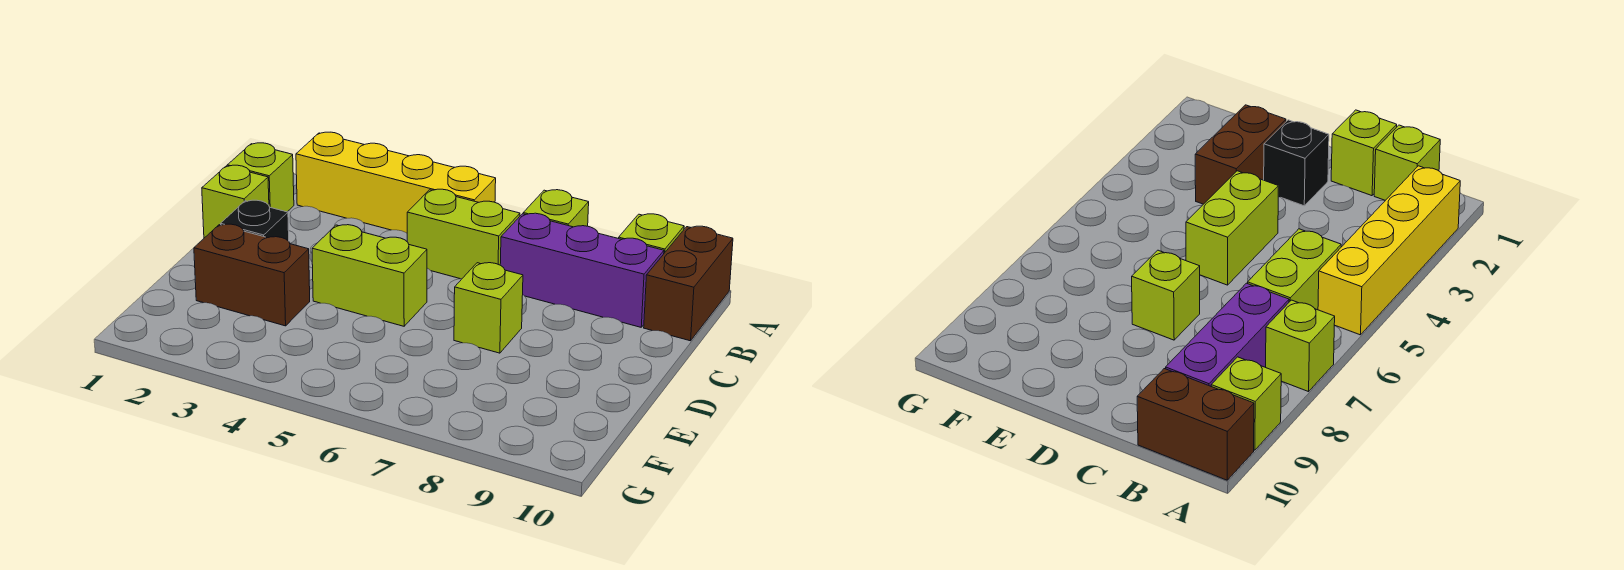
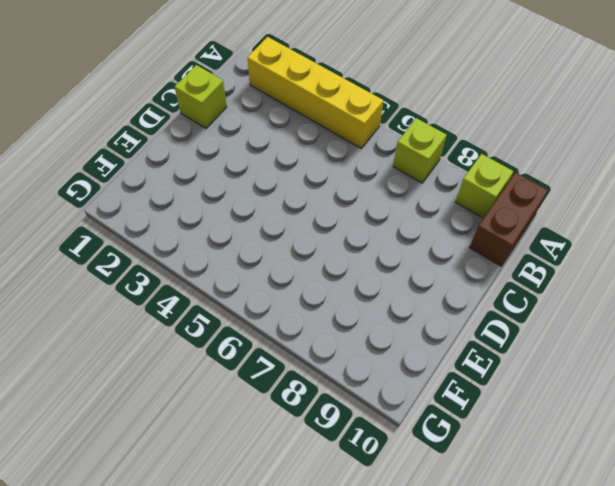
none -> lime brick B1 level 1
none -> lime brick B5:B6 level 1
none -> purple brick B7:B9 level 1

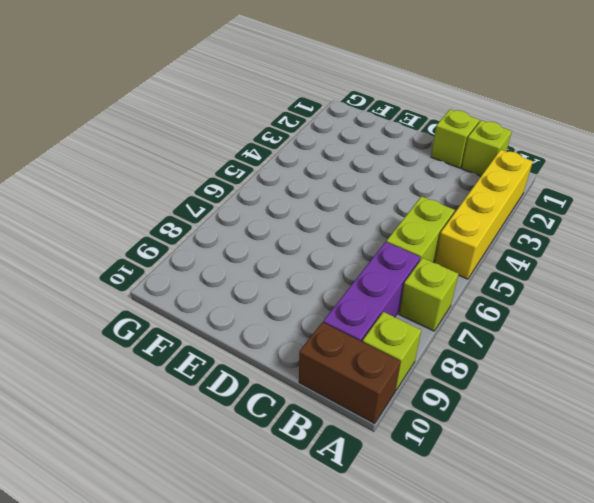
none -> black brick D2 level 1
none -> lime brick D4:D5 level 1
none -> lime brick D7 level 1

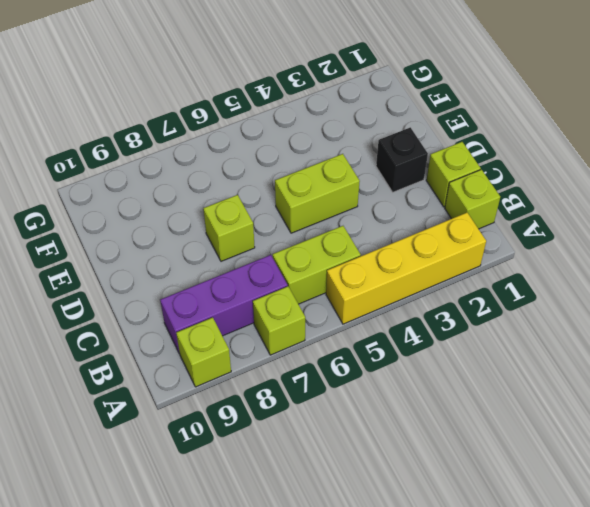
none -> brown brick A10:B10 level 1
none -> brown brick E2:E3 level 1

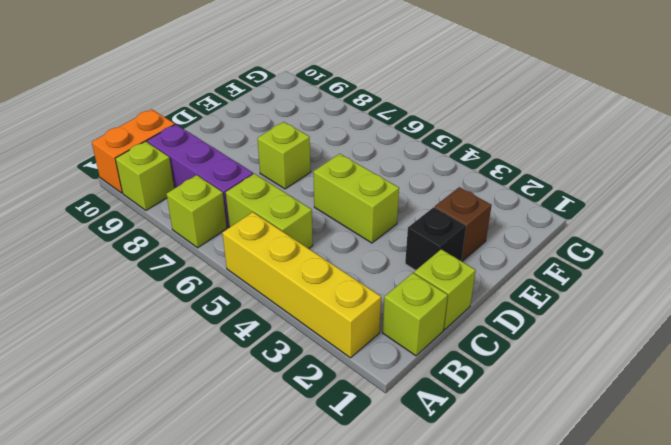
orange brick A10:B10 level 1 -> brown brick A10:B10 level 1
brown brick E2 level 1 -> brown brick E2:E3 level 1

